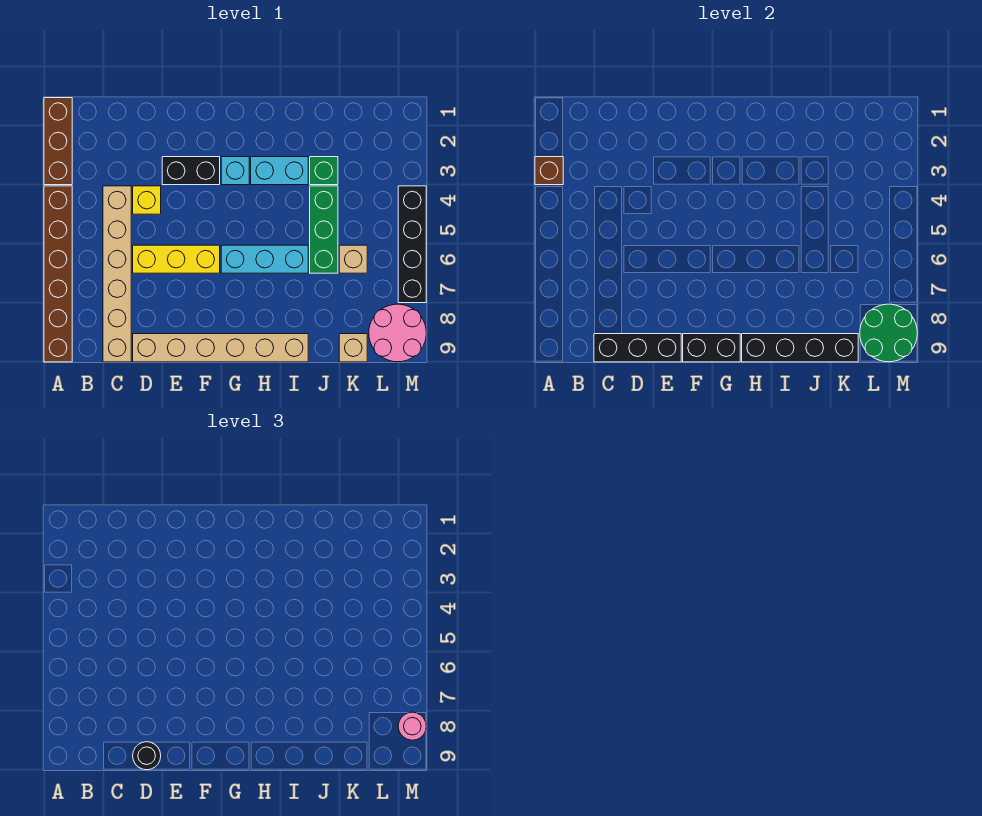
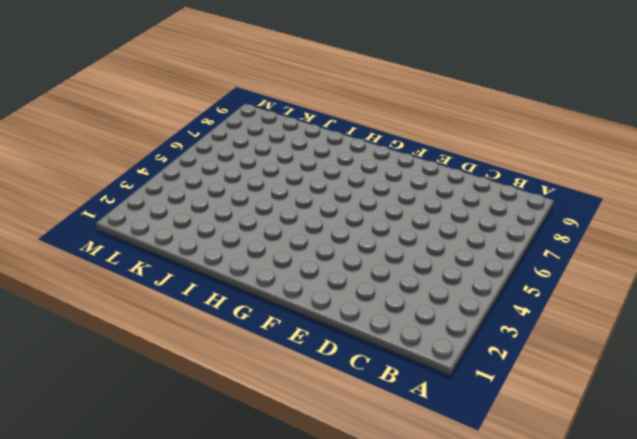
none -> brown brick A1:A3 level 1
none -> brown brick A4:A9 level 1
none -> tan brick C4:C9 level 1

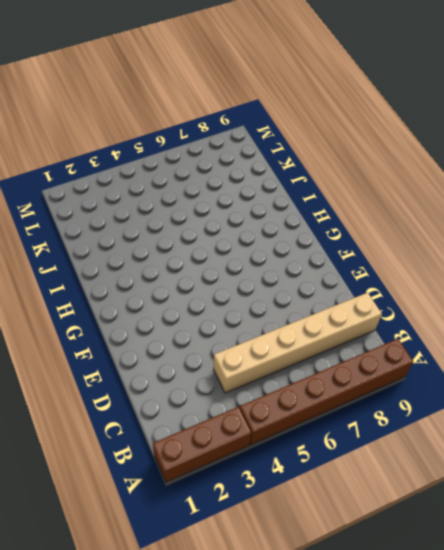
none -> yellow brick D4 level 1
none -> yellow brick D6:F6 level 1
none -> tan brick D9:I9 level 1

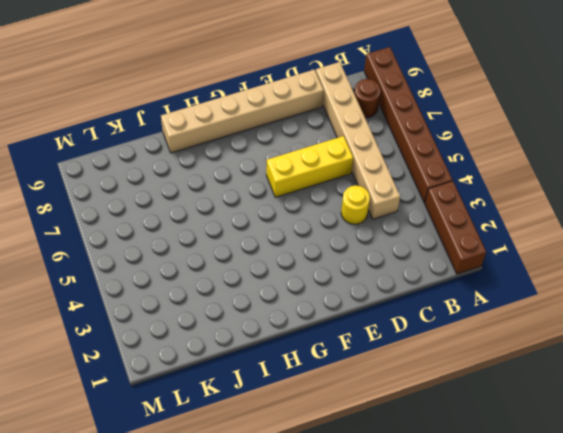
brown round brick B8 level 1 -> none
yellow round brick D4 level 1 -> yellow brick D4 level 1
none -> black brick E3:F3 level 1
none -> cyan brick G3 level 1
none -> cyan brick G6:I6 level 1

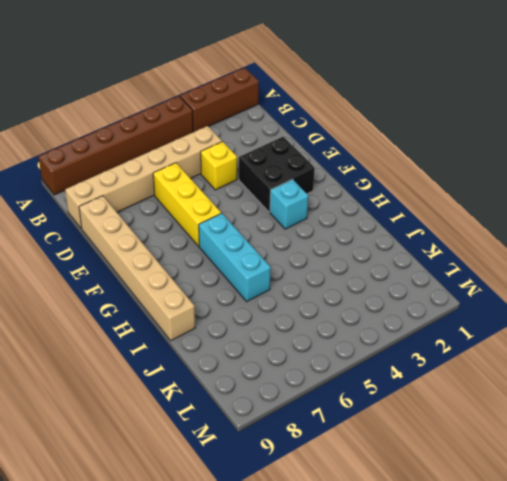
black brick E2:F3 level 1 -> black brick E3:F3 level 1
none -> cyan brick H3:I3 level 1
none -> green brick J3 level 1
none -> green brick J4:J6 level 1

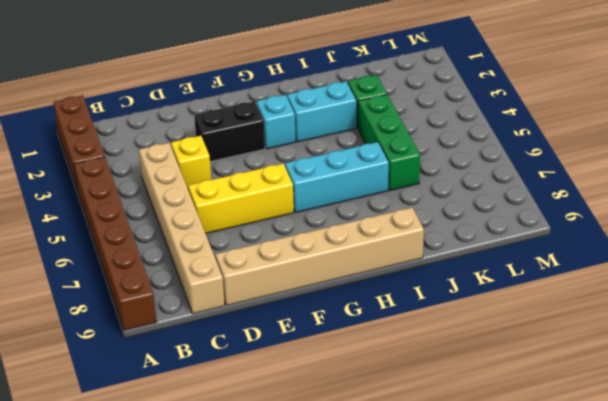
none -> tan brick K6 level 1
none -> tan brick K9 level 1
none -> pink round brick L8:M9 level 1

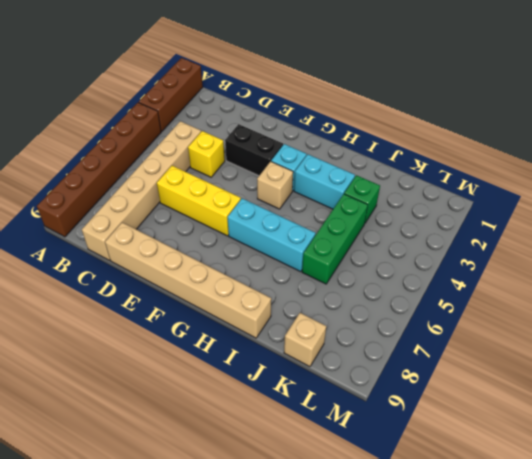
tan brick G4 level 1 -> tan brick K6 level 1
none -> pink round brick L8:M9 level 1
none -> black brick M4:M7 level 1
none -> brown brick A3 level 2

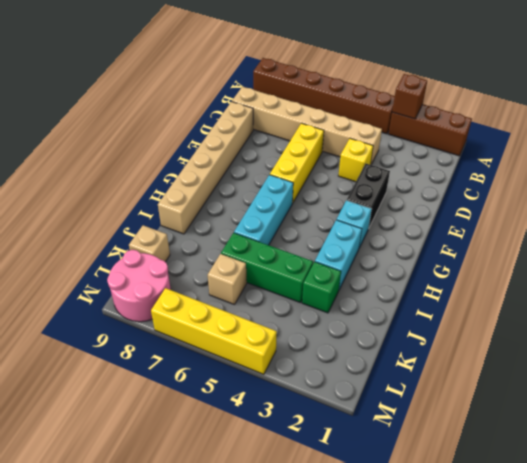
yellow brick M4:M7 level 1 -> black brick M4:M7 level 1
none -> black brick C9:E9 level 2
none -> black brick F9:G9 level 2
none -> black brick H9:K9 level 2

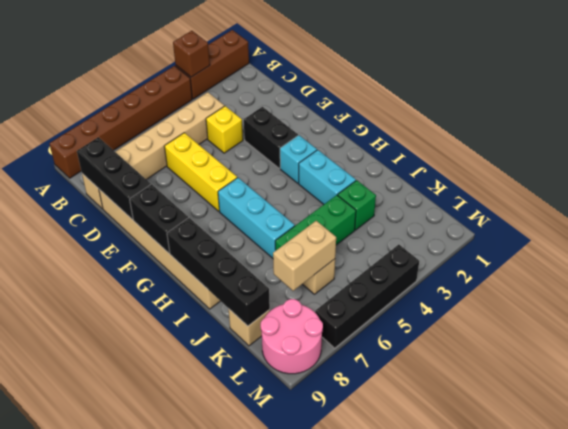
tan brick K6:K7 level 2 -> none
none -> green round brick L8:M9 level 2
none -> black round brick D9 level 3
none -> pink round brick M8 level 3

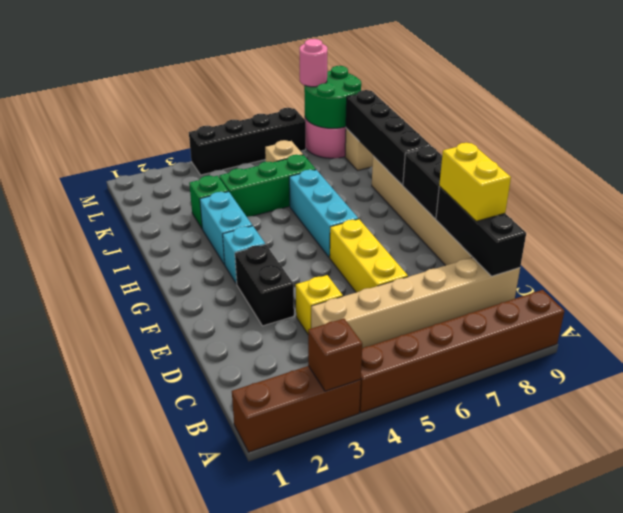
yellow brick D9:E9 level 3 -> black round brick D9 level 3

